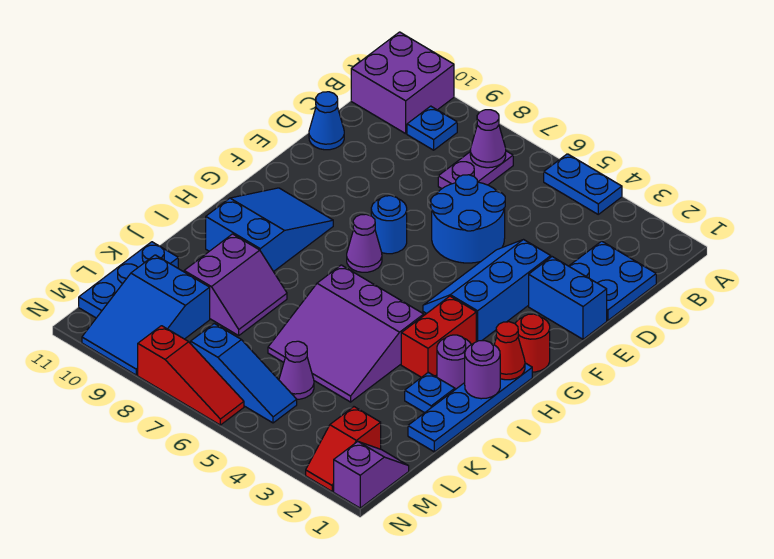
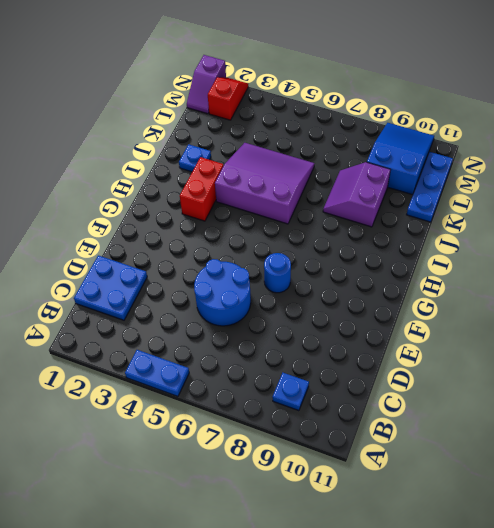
none -> purple brick A10:B11 level 1
none -> purple plate B7:C7 level 1
none -> blue cone D11 level 1

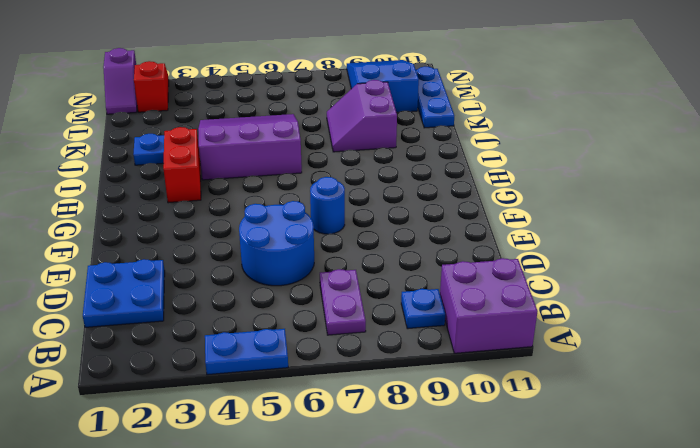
none -> blue cone D11 level 1
none -> blue brick E1:E2 level 1
none -> blue slope E3:G4 level 1 top 3

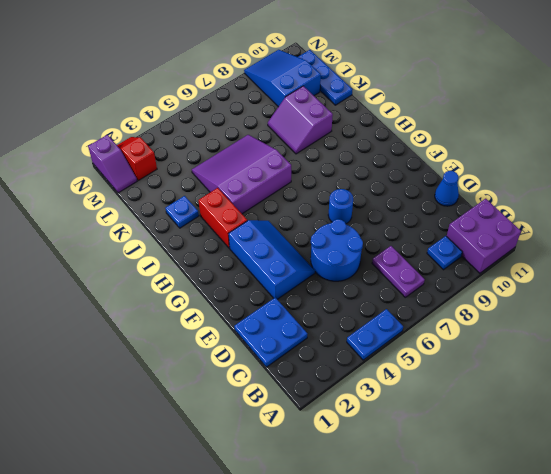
none -> blue brick E1:E2 level 1
none -> red round brick G1 level 1
none -> purple cone G7 level 1

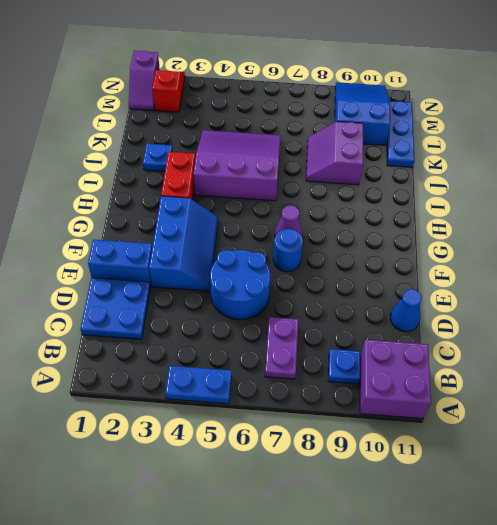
none -> red round brick G1 level 1
none -> blue slope G9:I10 level 1 top I
none -> blue plate H1:K1 level 1

